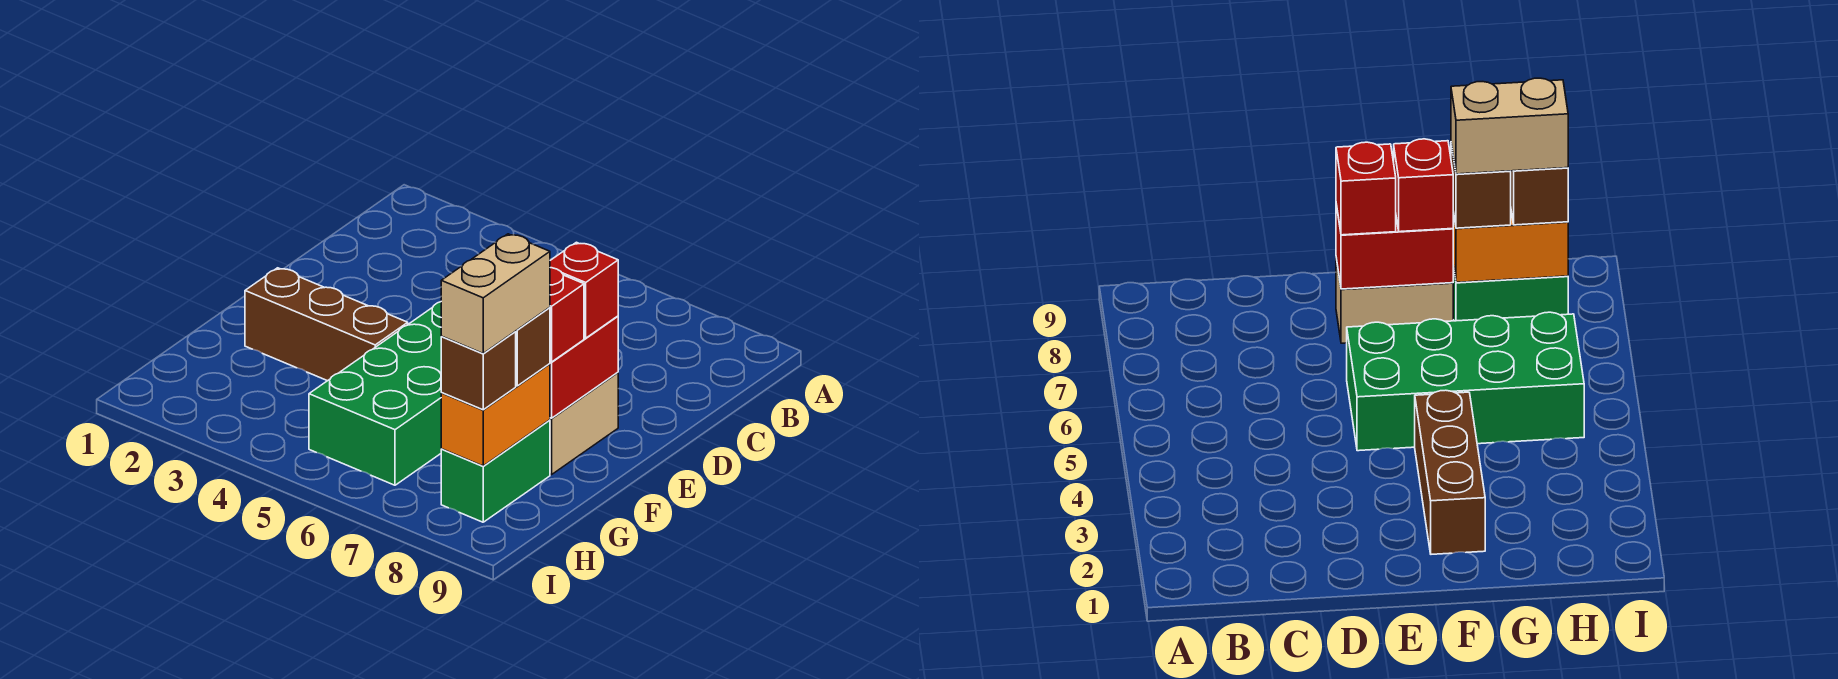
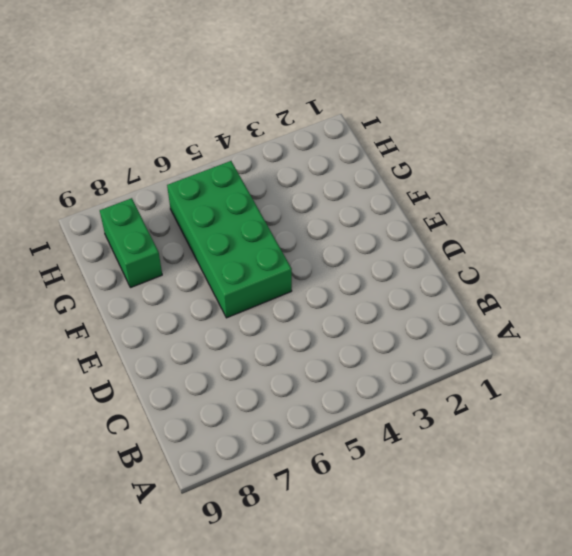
none -> tan brick E8:F8 level 1
none -> brown brick F2:F4 level 1

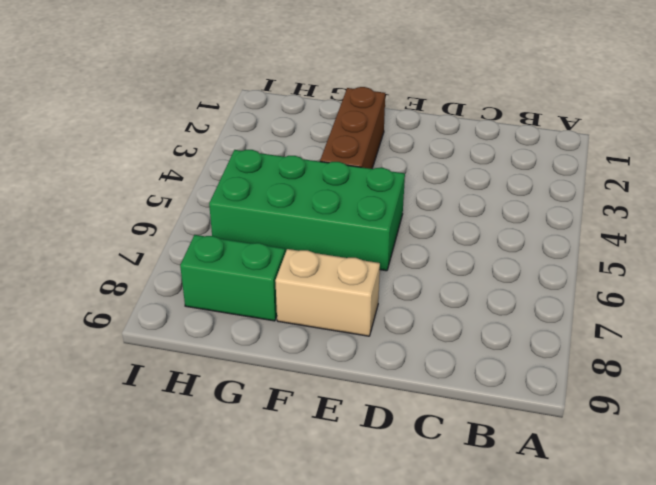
none -> red brick E8:F8 level 2
none -> orange brick G8:H8 level 2

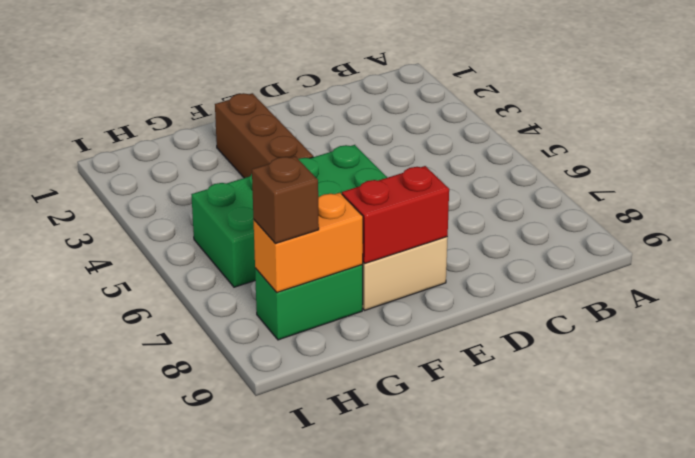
none -> red brick E8 level 3
none -> red brick F8 level 3

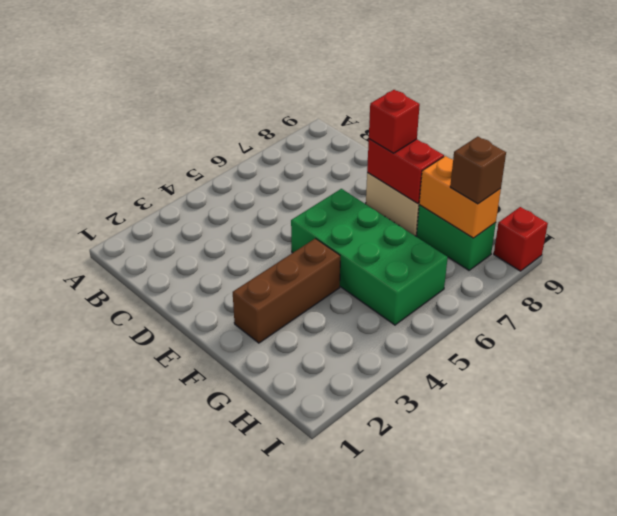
red brick I9 level 1 -> red brick F8 level 3
none -> brown brick G8 level 3
none -> tan brick G8:H8 level 4

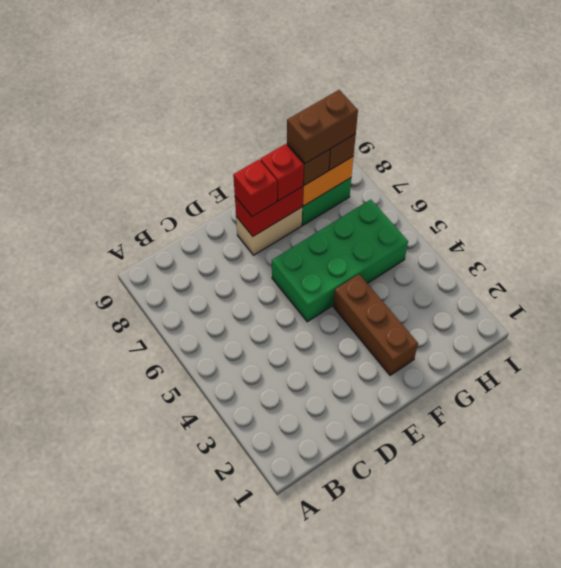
brown brick G8:H8 level 4 -> tan brick G8:H8 level 4

